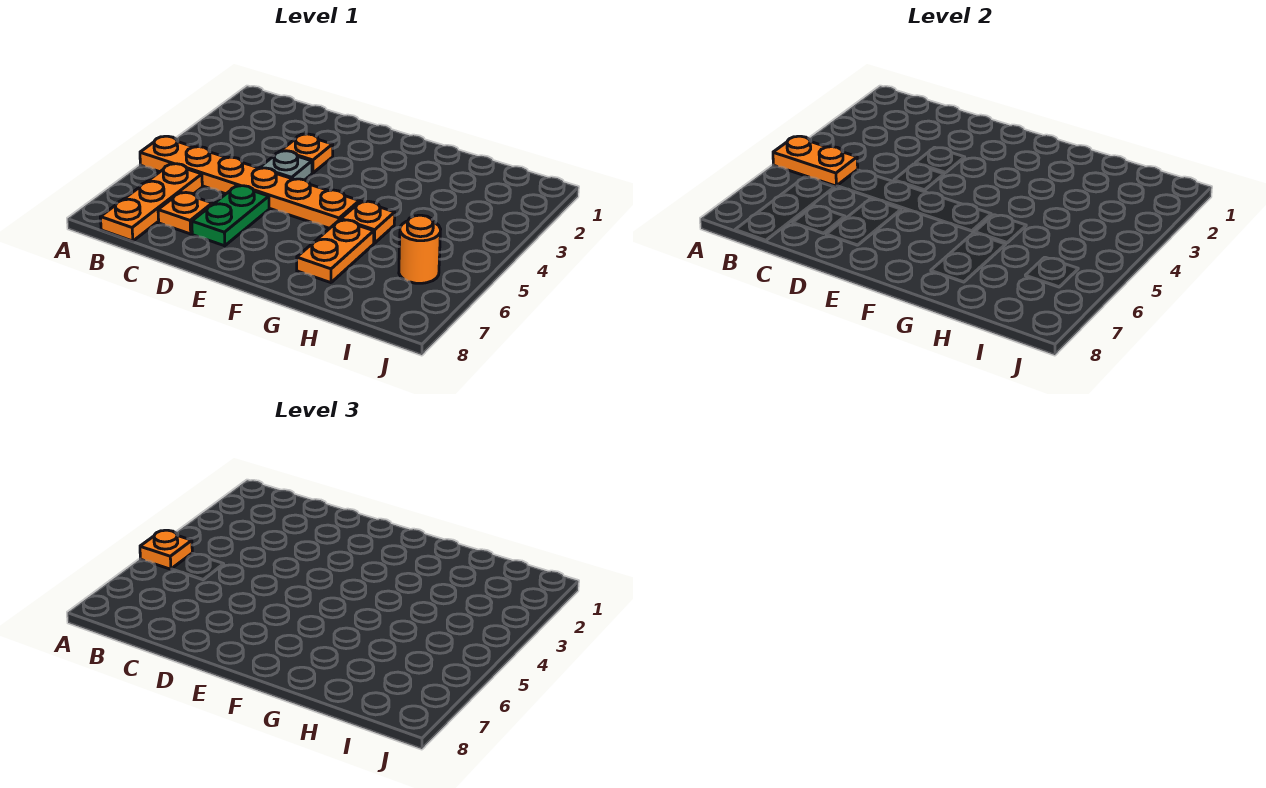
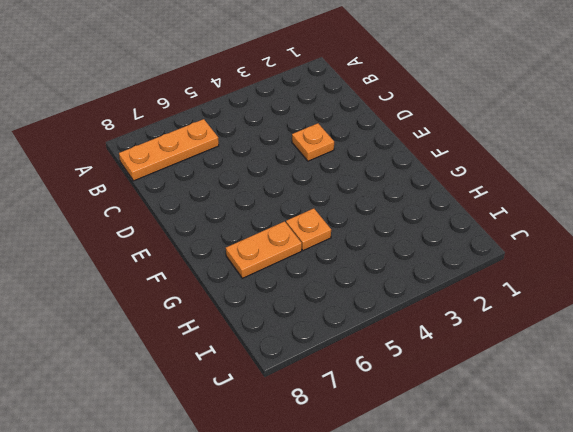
none -> orange plate A5:F5 level 1
none -> orange plate C7 level 1

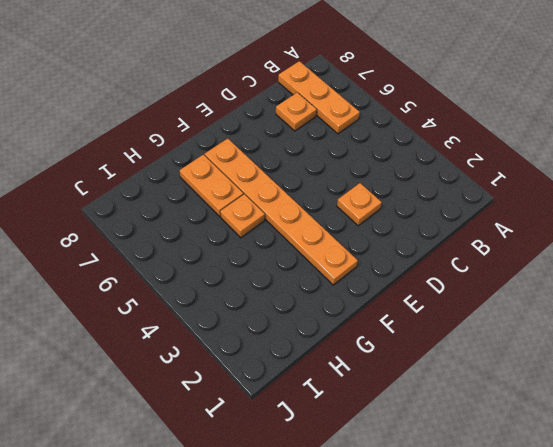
orange plate F2:F7 level 1 -> orange plate A5:F5 level 1
none -> grey plate D4 level 1
none -> green plate D6:D7 level 1

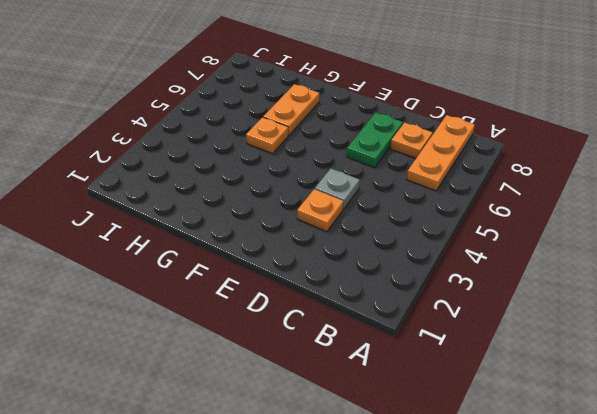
none -> orange plate A5:F5 level 1
none -> orange round brick I6 level 1

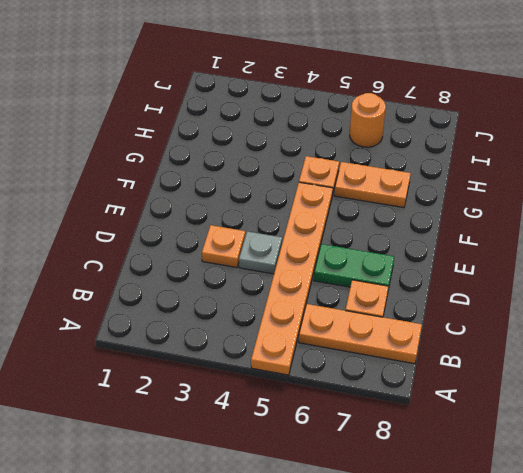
none -> orange plate A5:B5 level 2
none -> orange plate A5 level 3

